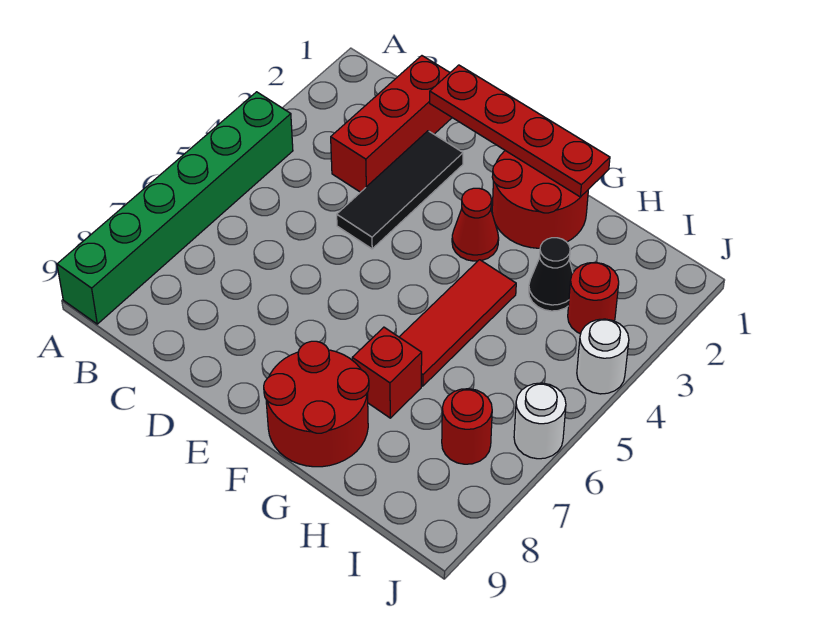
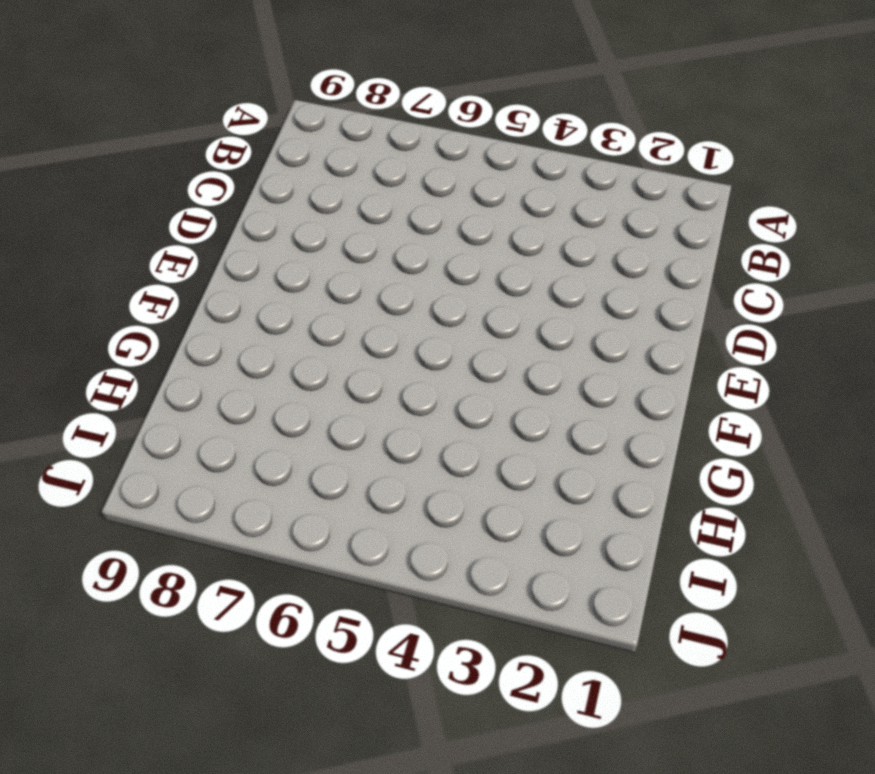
none -> green brick A4:A9 level 1
none -> red brick C1:C3 level 1
none -> black tile D2:D4 level 1

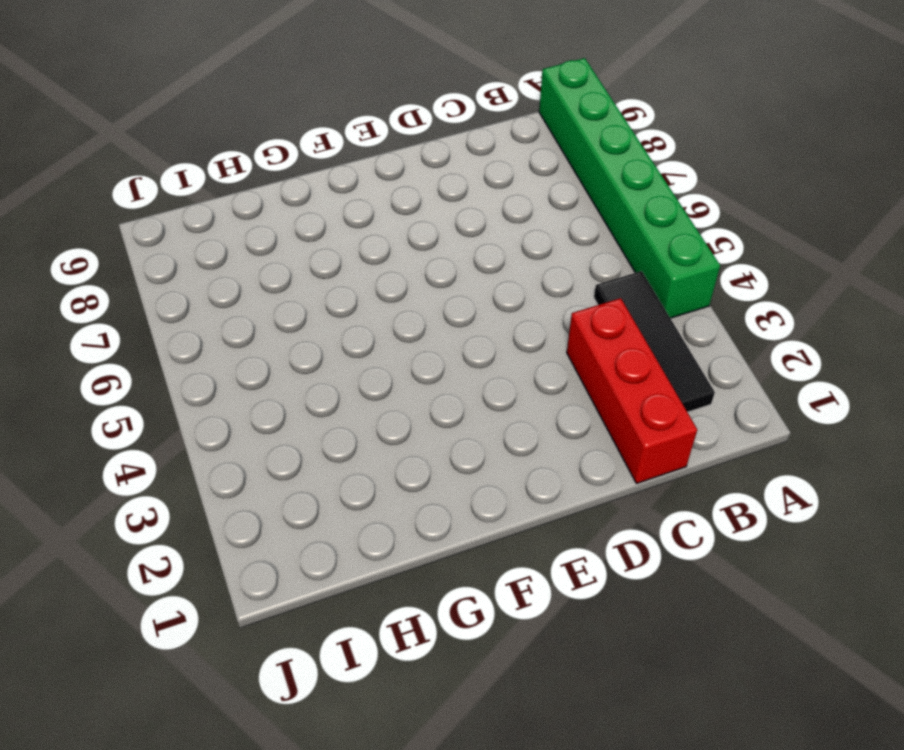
black tile B2:B4 level 1 -> black tile D2:D4 level 1
none -> red round brick F1:G2 level 1
none -> red cone F3 level 1
none -> red round brick F8:G9 level 1

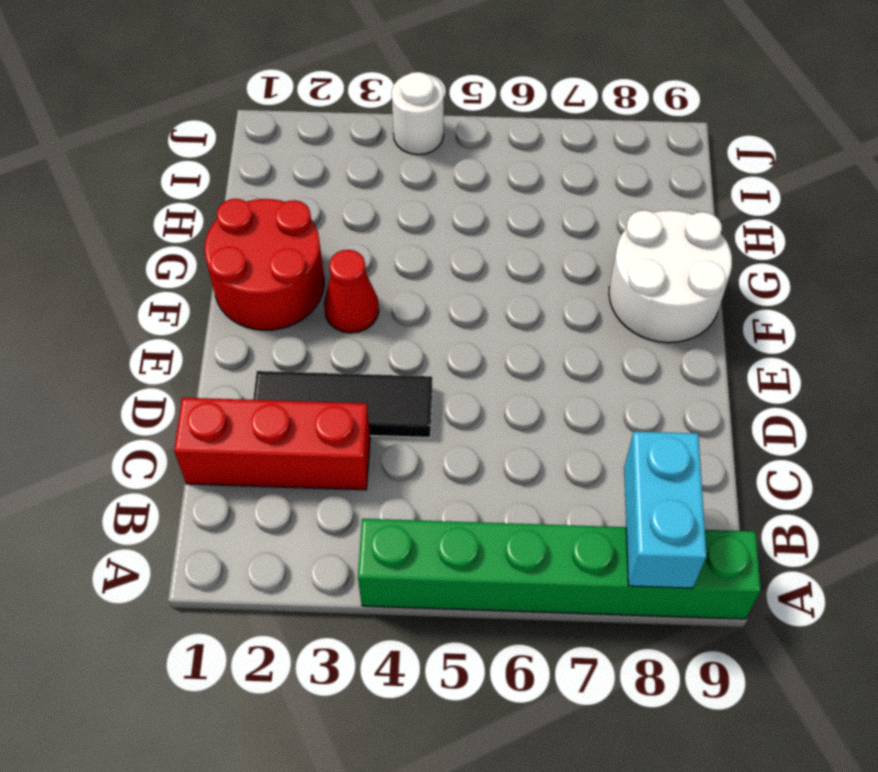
cyan brick A8:B8 level 2 -> none
white round brick F8:G9 level 1 -> red round brick F8:G9 level 1
none -> red tile G4:G6 level 1
none -> red brick G7 level 1
none -> black cone H3 level 1

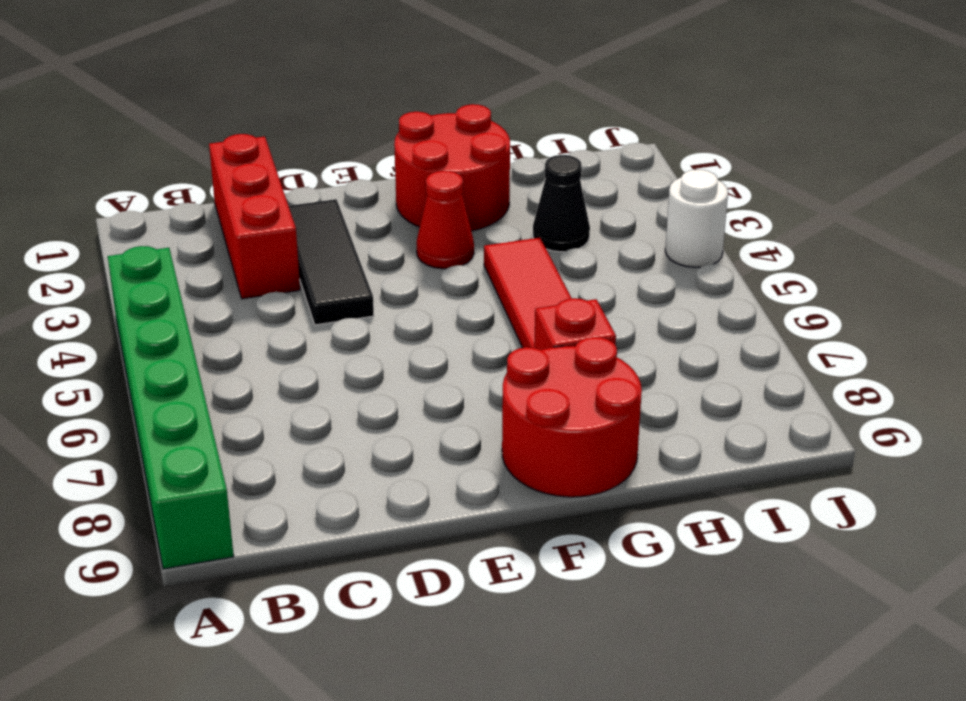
none -> red round brick I3 level 1
none -> red round brick I7 level 1
none -> white round brick J6 level 1

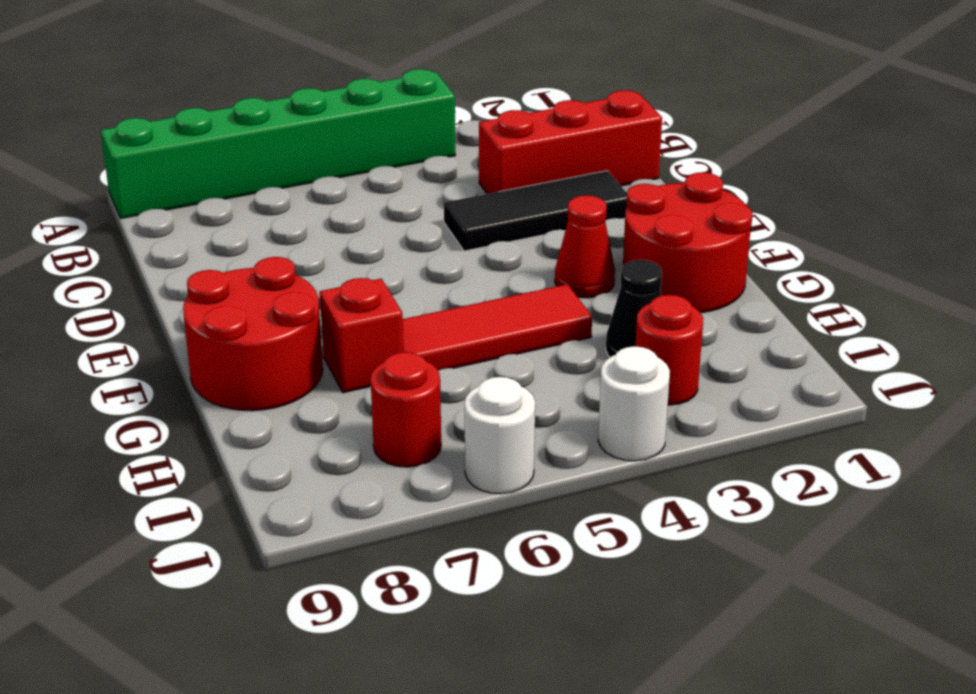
none -> red plate D1:G1 level 2

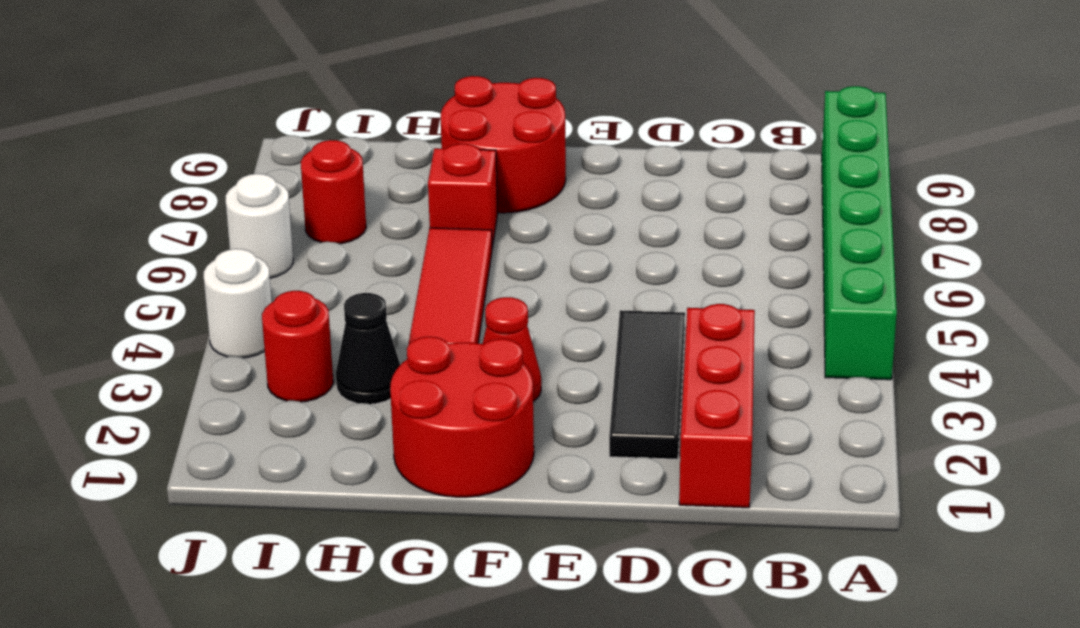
none -> red plate D1:G1 level 2

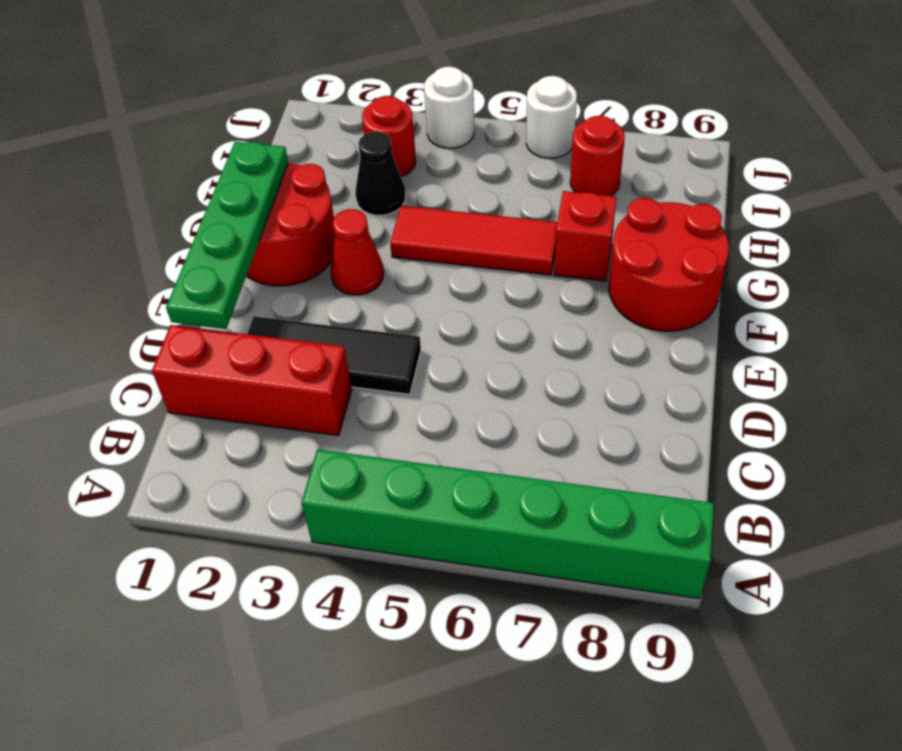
green plate D1:G1 level 2 -> red plate D1:G1 level 2

